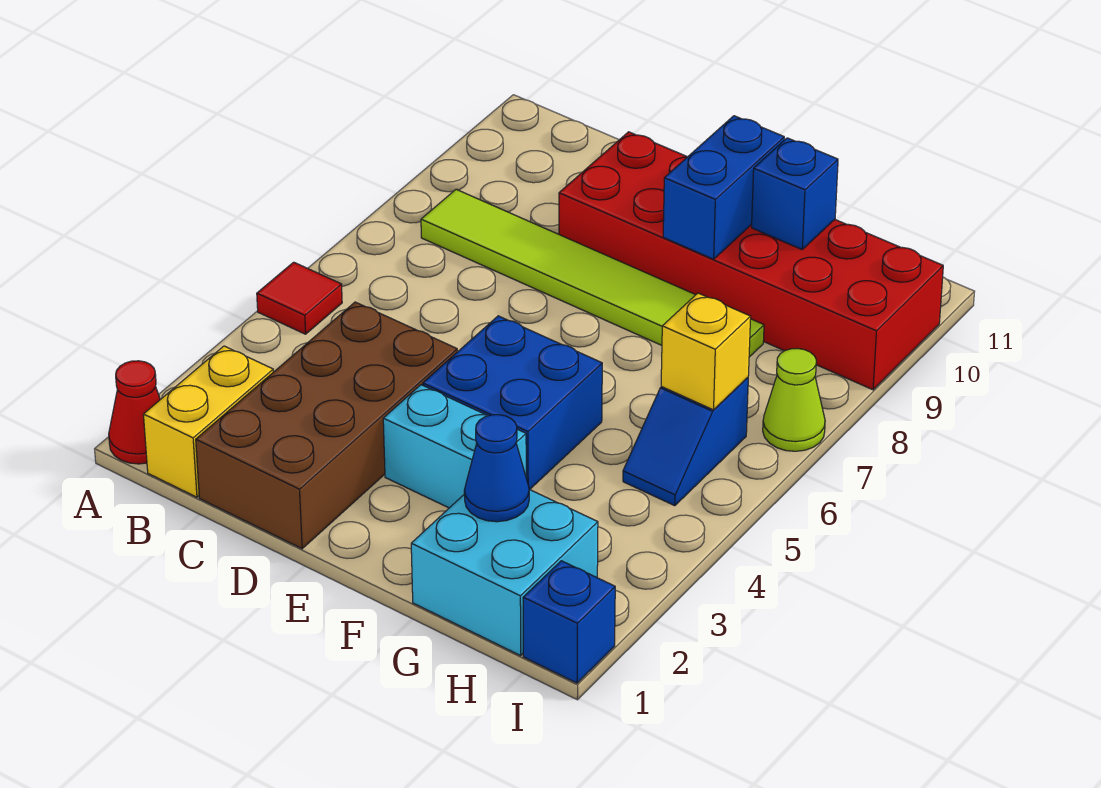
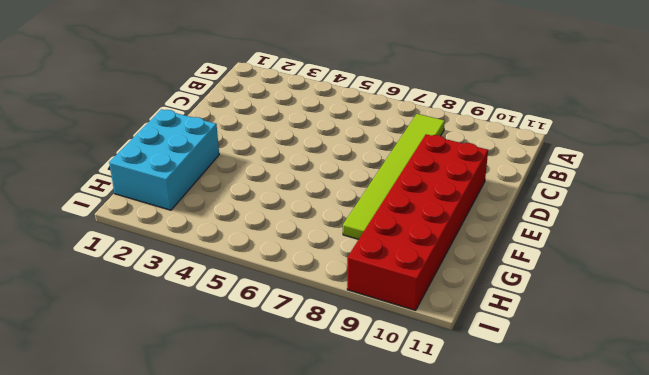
cyan brick F1:H2 level 1 -> cyan brick G1:H2 level 1
none -> red cone A1 level 1
none -> red tile A5 level 1
none -> yellow brick B1:B2 level 1

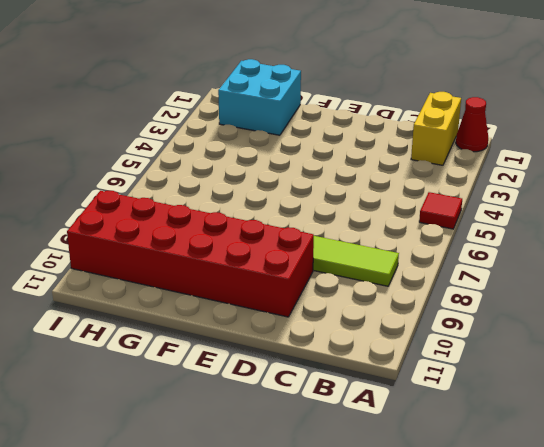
none -> brown brick C1:D4 level 1
none -> cyan brick E3:F3 level 1
none -> blue brick E4:F5 level 1

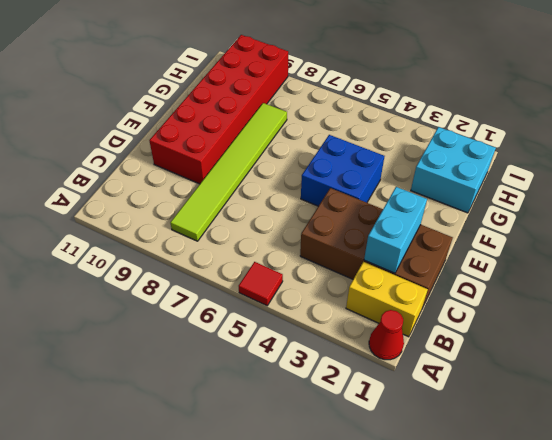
cyan brick C2:D2 level 2 -> cyan brick E3:F3 level 1
none -> blue slope H5:H6 level 1 top 6
none -> blue brick I1 level 1
none -> lime cone I7 level 1

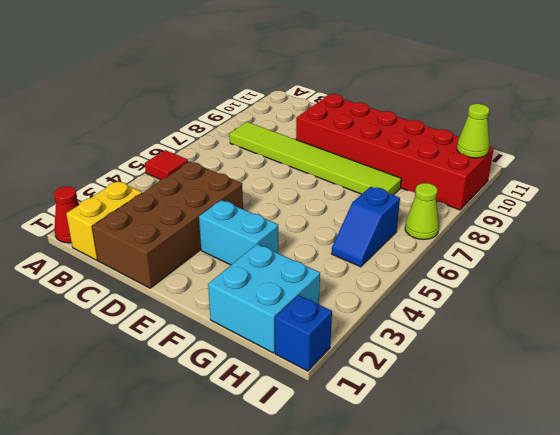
lime cone I10 level 2 -> none
none -> blue brick E4:F5 level 1
none -> blue brick F9:F10 level 2
none -> blue cone G2 level 2

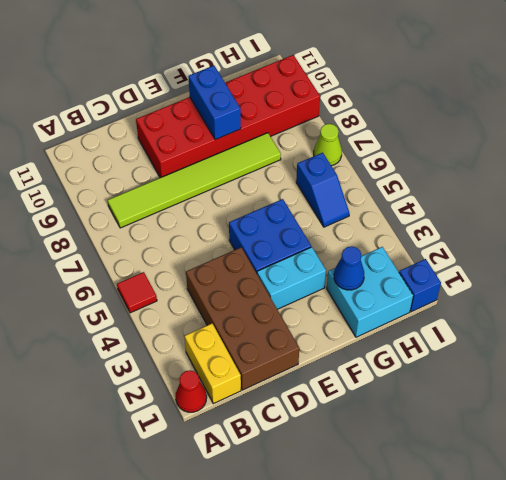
none -> blue brick G10 level 2
none -> yellow brick H6 level 2

